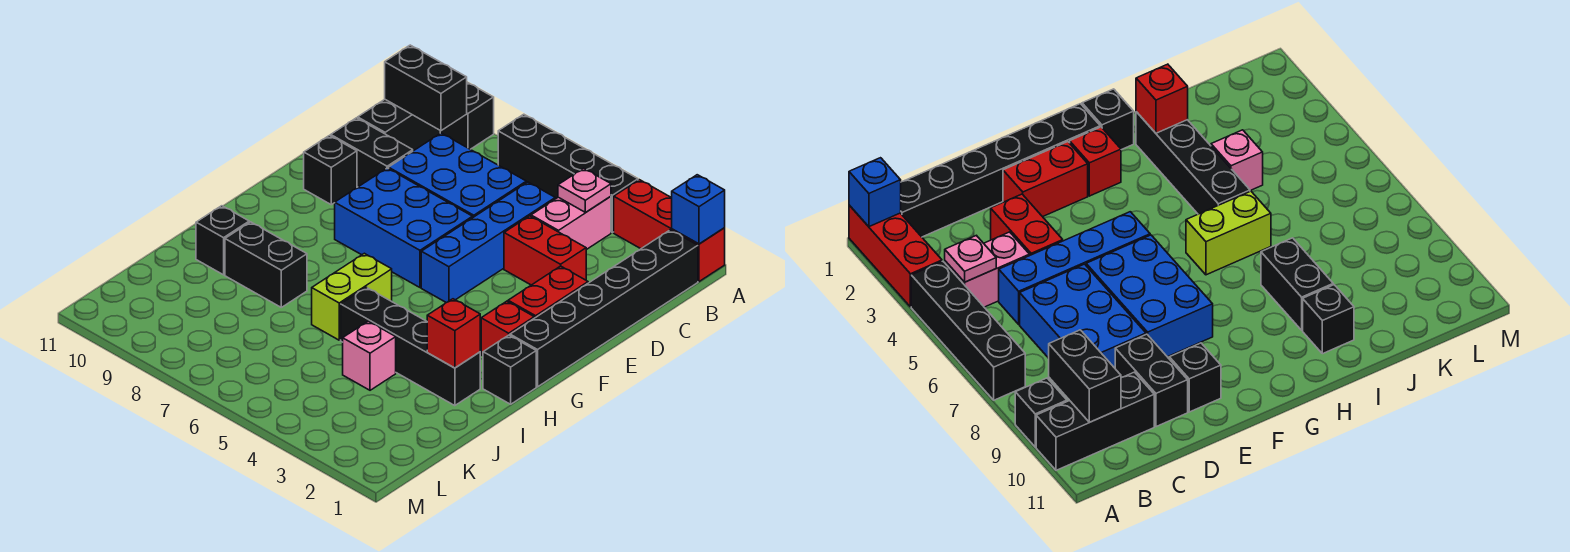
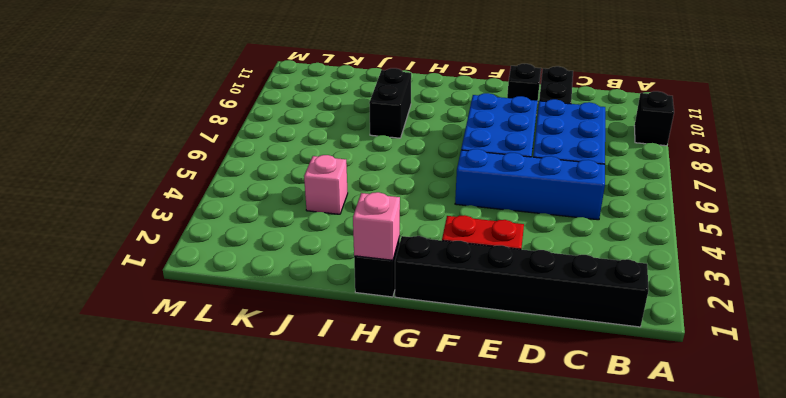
pink brick H1 level 2 -> none
none -> red brick A1:A3 level 1
none -> black brick A4:A7 level 1
none -> black brick A10:C10 level 1

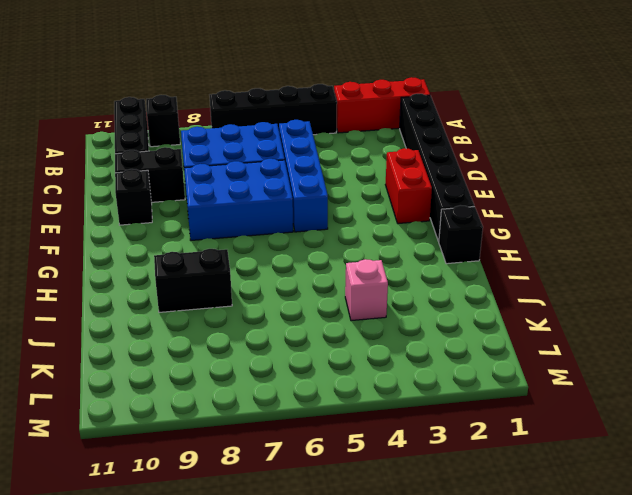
none -> pink brick B4:C4 level 1
none -> red brick D3:D4 level 1
none -> red brick G2 level 1

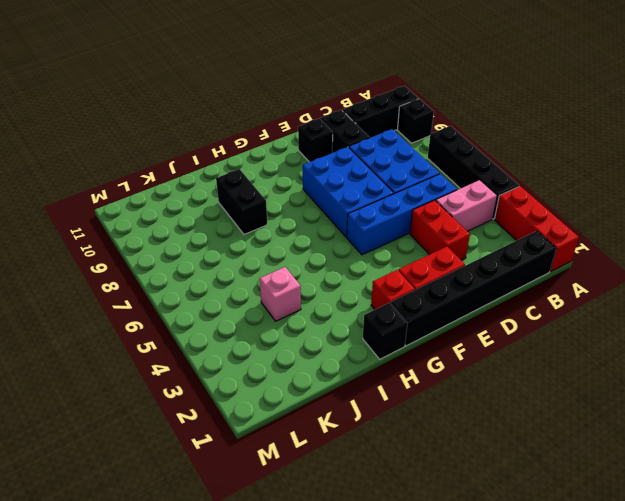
none -> lime brick H6:I6 level 1
none -> black brick I2:I5 level 1
none -> black brick I10 level 1

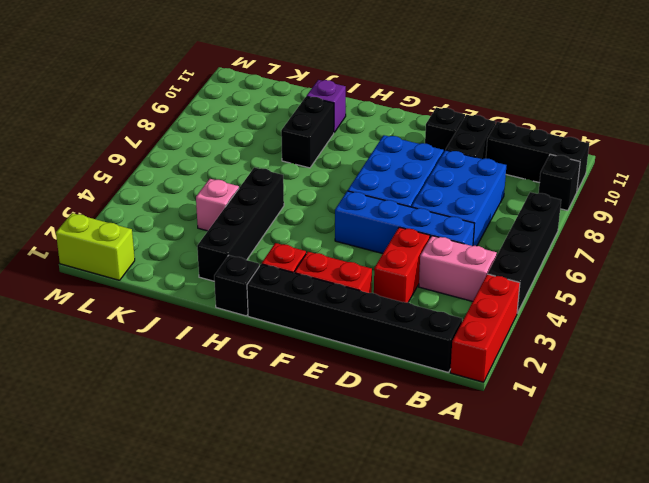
purple brick I10 level 1 -> black brick I10 level 1
lime brick L1:M1 level 1 -> lime brick H6:I6 level 1
none -> blue brick A1 level 2
none -> pink plate B4 level 2
none -> black brick B9:B10 level 2

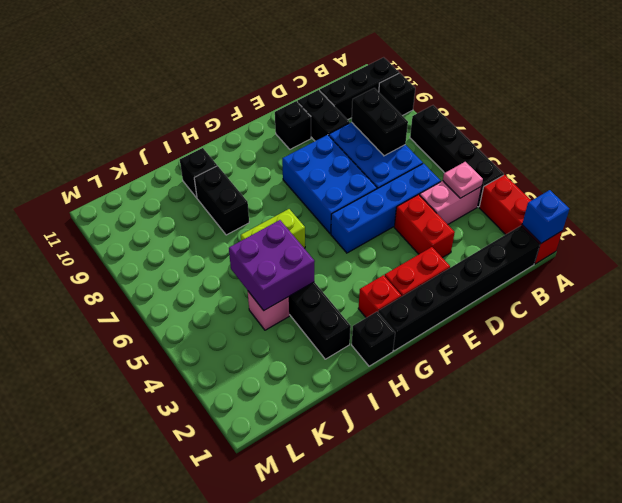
black brick C7:C8 level 2 -> black brick B9:B10 level 2
purple brick I4:J5 level 2 -> none
none -> red brick I2 level 2

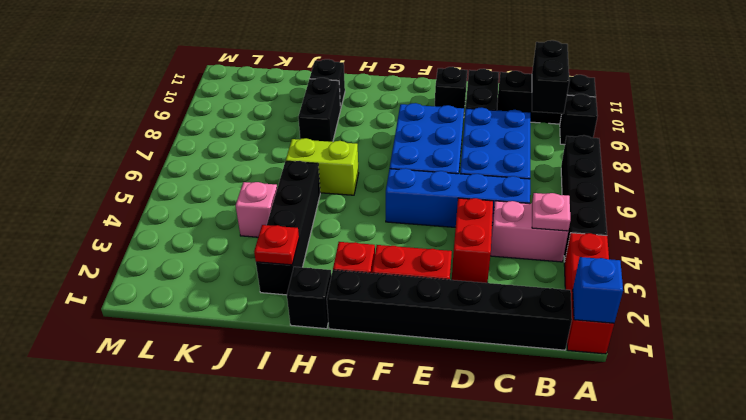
red plate I2 level 2 -> red brick I2 level 2

